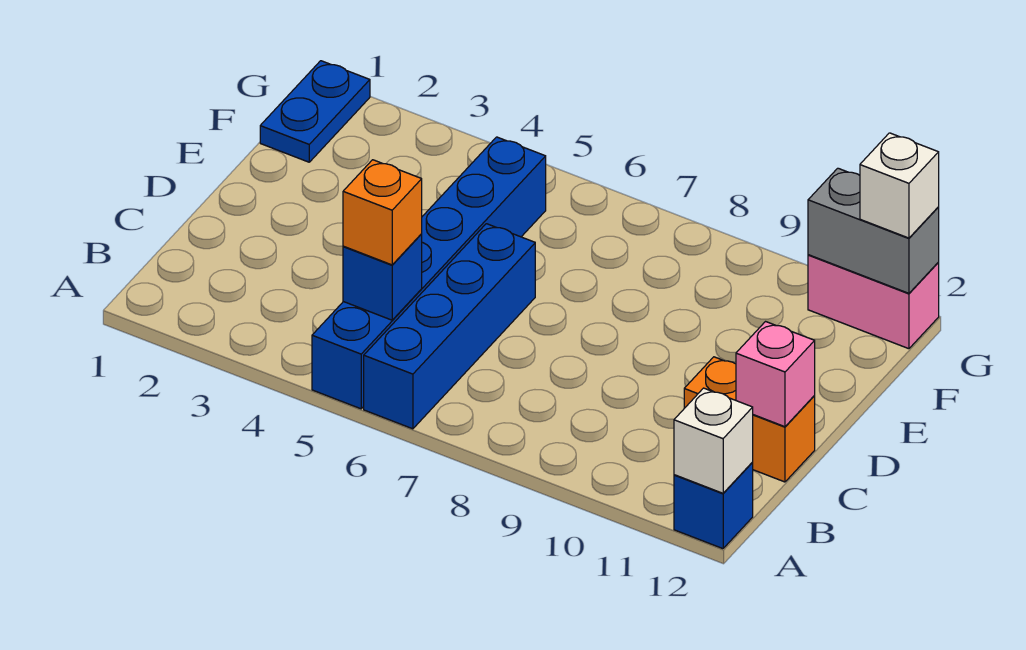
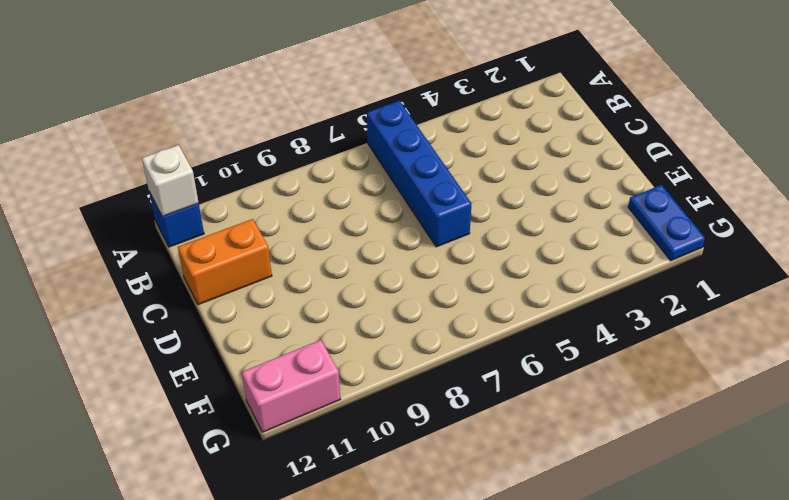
none -> blue brick A5:F5 level 1
none -> blue brick B5 level 2
none -> pink brick C12 level 2

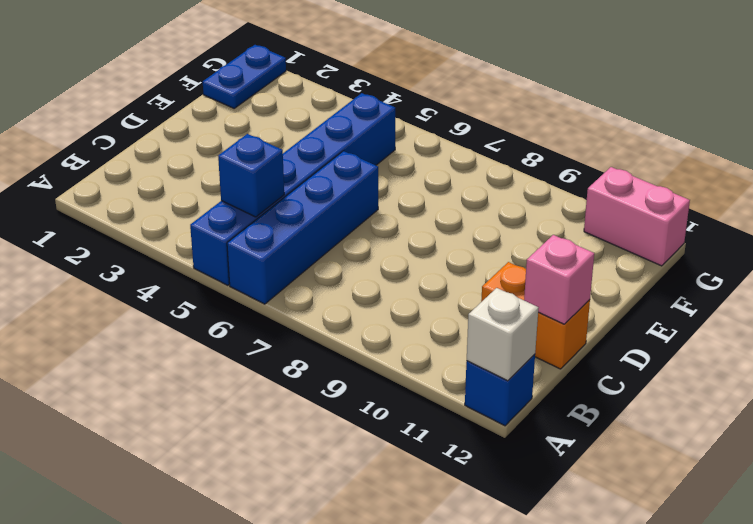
none -> grey brick G11:G12 level 2
none -> orange brick B5 level 3
none -> white brick G12 level 3

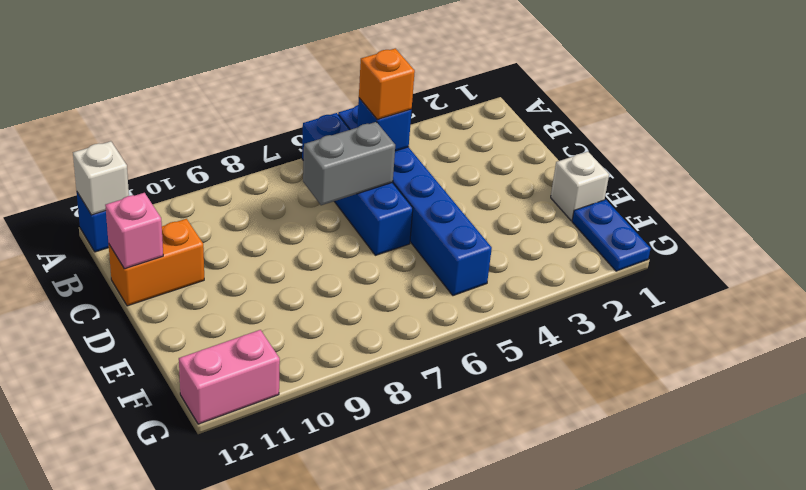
grey brick C6:C7 level 2 -> grey brick G11:G12 level 2
white brick E1 level 1 -> white brick G12 level 3

